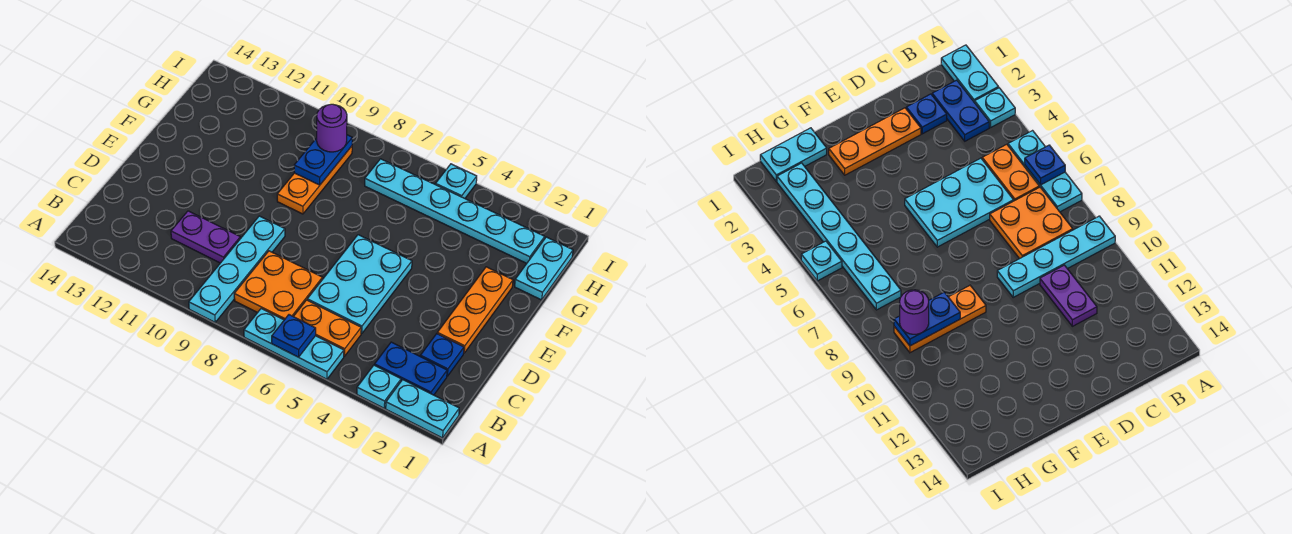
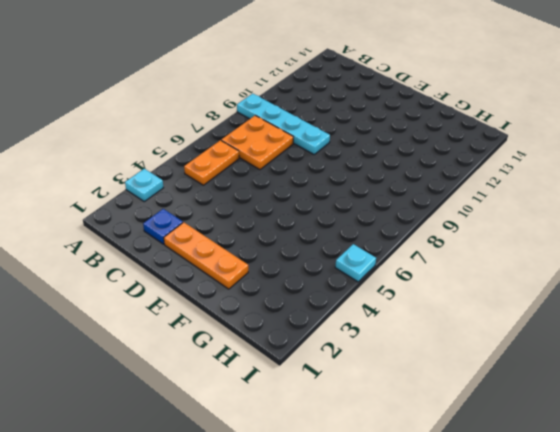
none -> cyan plate A1:A2 level 1
none -> cyan plate A5:A7 level 1
none -> blue plate B2:B3 level 1

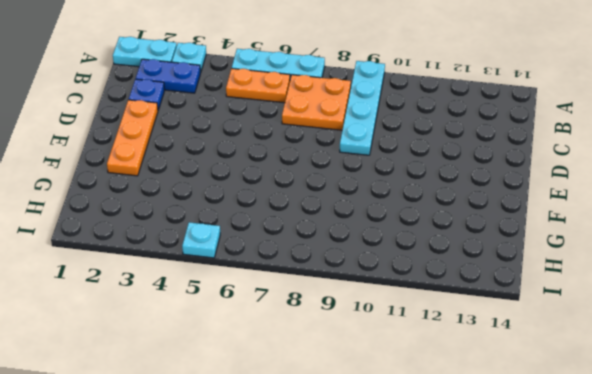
none -> cyan plate C5:E6 level 1
none -> purple plate C10:C11 level 1
none -> orange plate F9:H9 level 1

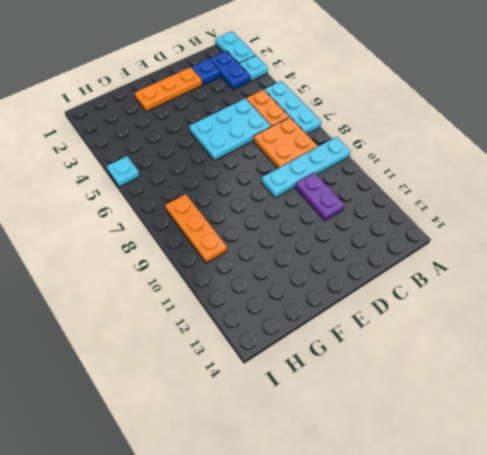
orange plate H8:H10 level 1 -> orange plate F9:H9 level 1
none -> cyan plate G1:H1 level 1
none -> cyan plate H2:H7 level 1
none -> blue plate A6 level 2

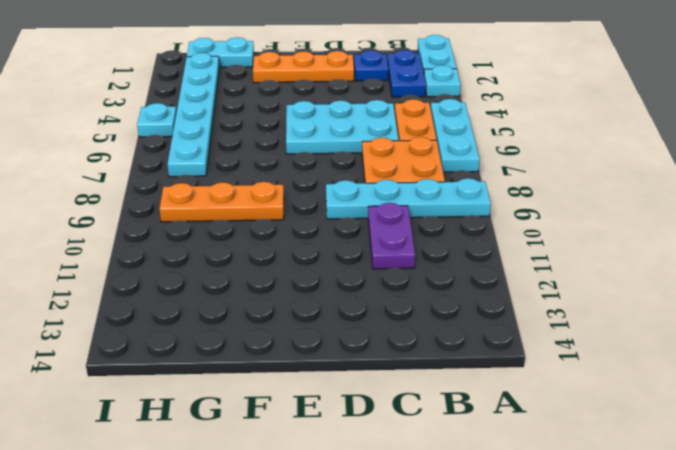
none -> blue plate A6 level 2
none -> blue plate G9:H9 level 2
none -> purple round brick H9 level 3

